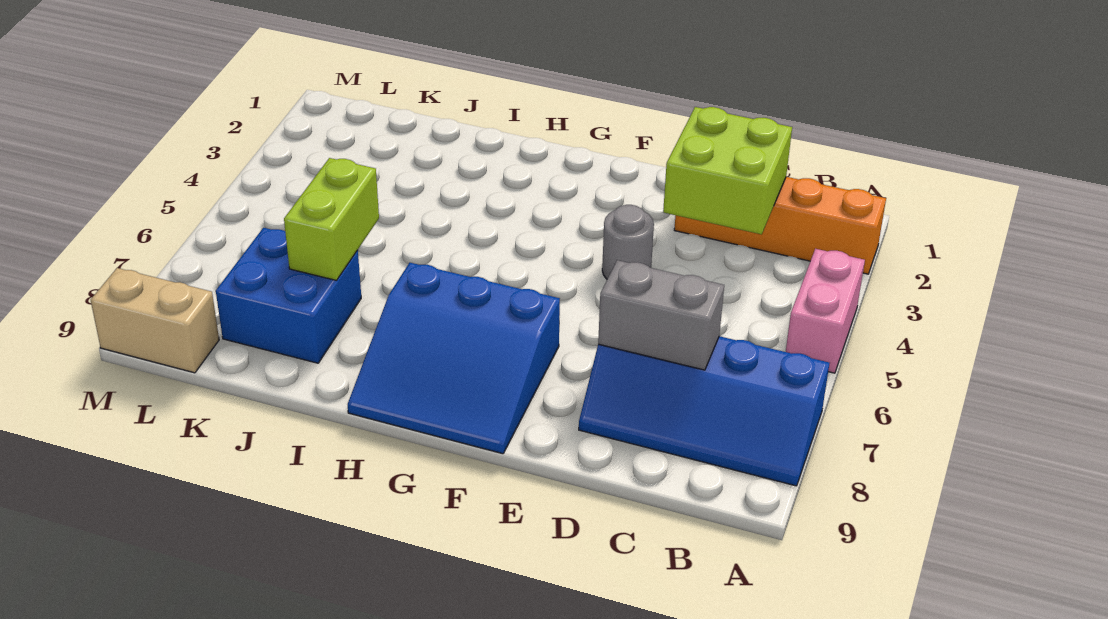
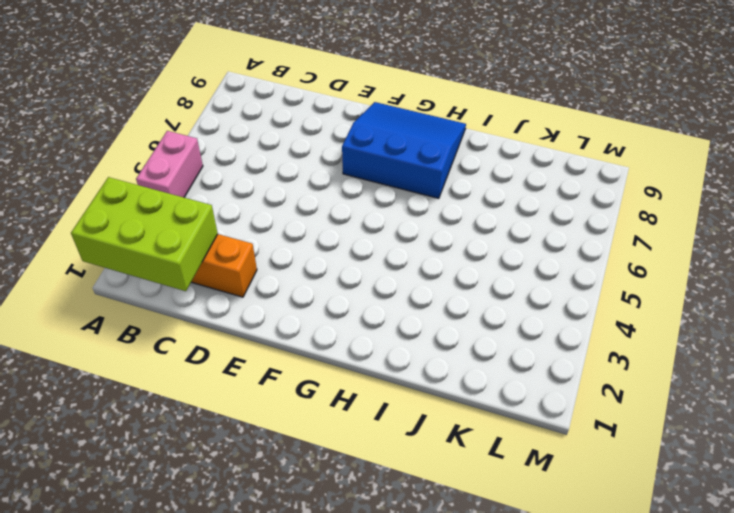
lime brick A1:C2 level 2 -> lime brick C2:D3 level 2
none -> blue slope A7:D8 level 1 top 7
none -> grey round brick E4 level 1

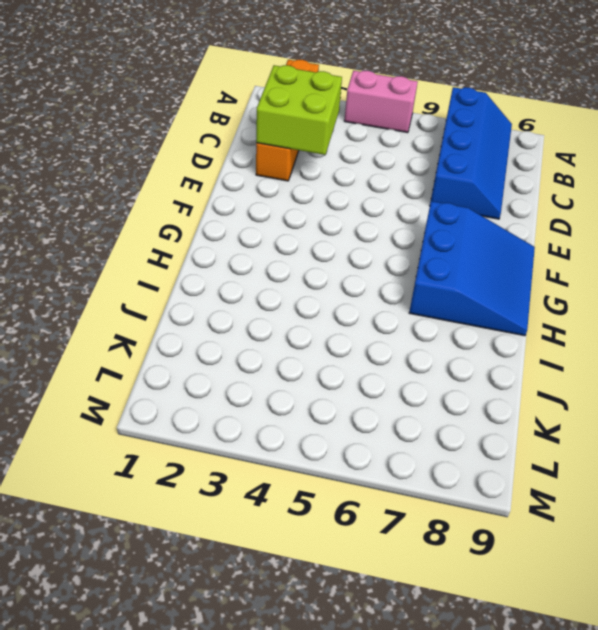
none -> grey round brick E4 level 1
none -> blue brick J7:K8 level 1

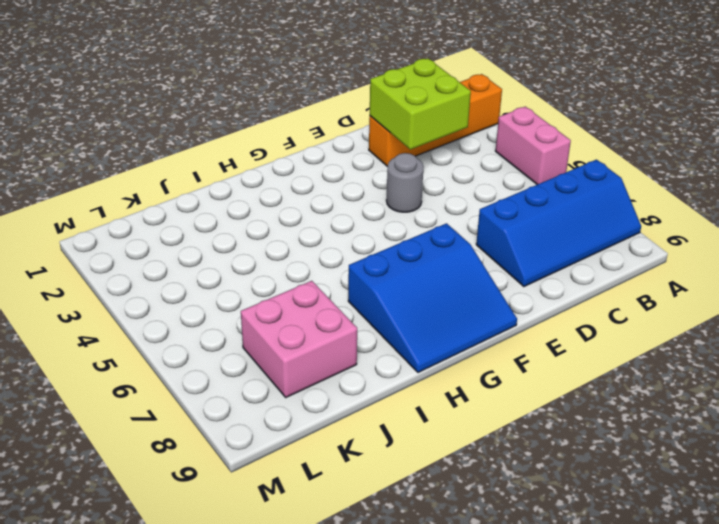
pink brick J7:K8 level 1 -> blue brick J7:K8 level 1
none -> tan brick L9:M9 level 1
none -> grey brick C7:D7 level 2

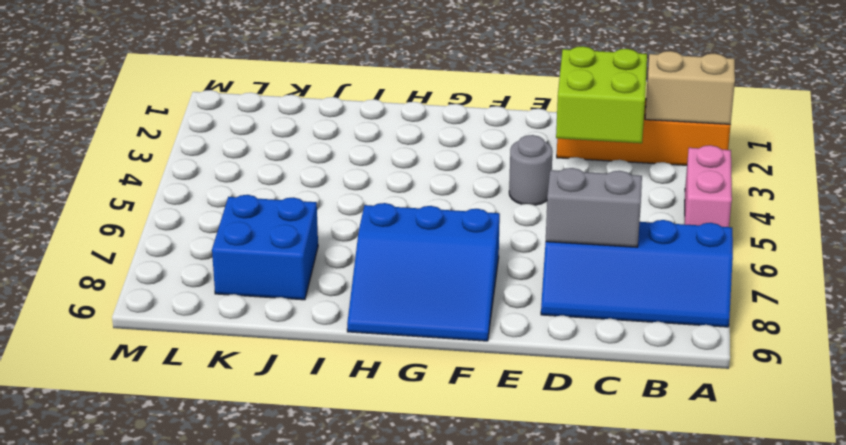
tan brick A2:B2 level 2 -> tan brick L9:M9 level 1
none -> lime brick J6:J7 level 2

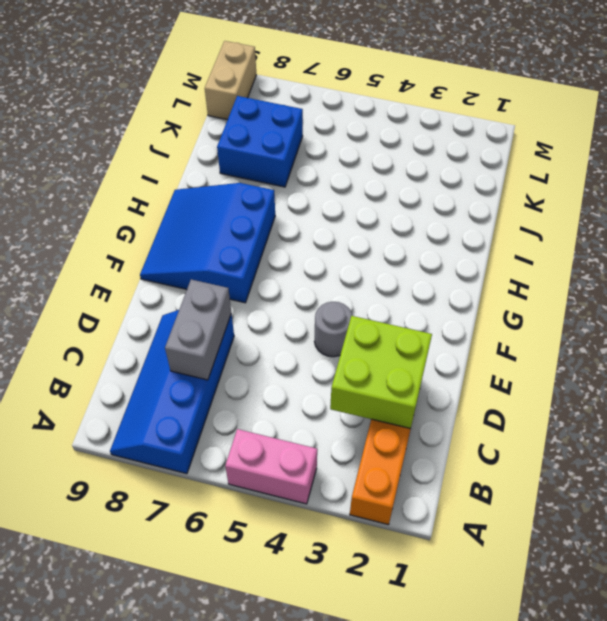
none -> lime brick J6:J7 level 2

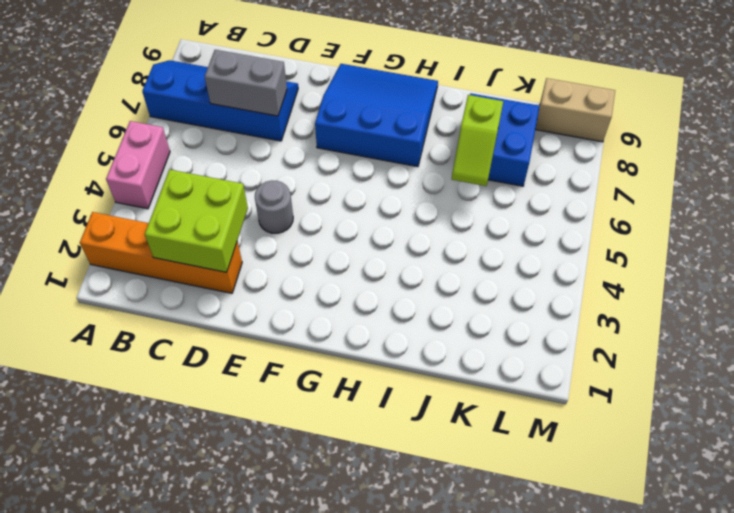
lime slope J6:J7 level 2 top 7 -> lime brick J6:J7 level 2

